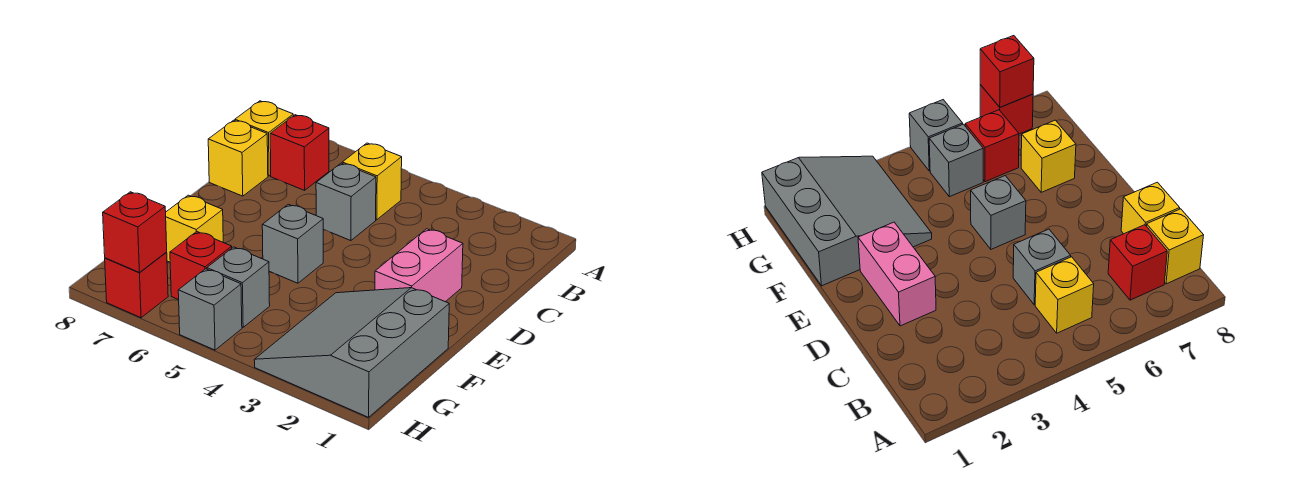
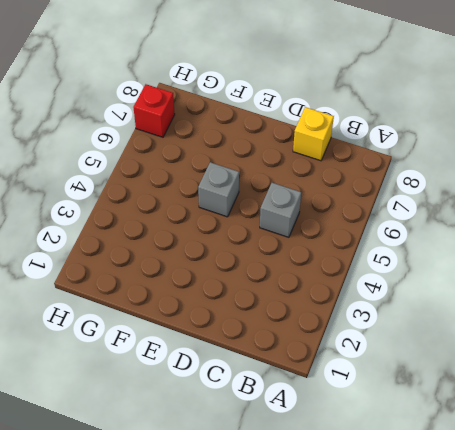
none -> yellow brick B5 level 1
none -> red brick B7 level 1
none -> yellow brick B8 level 1

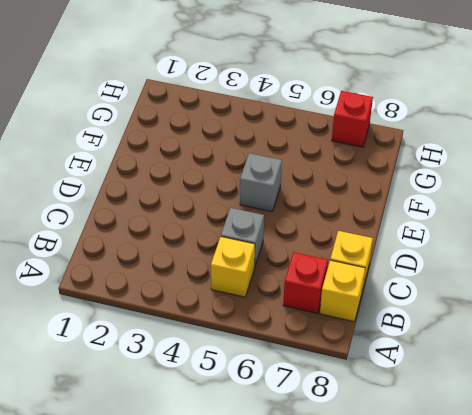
none -> pink brick D2:E2 level 1
none -> grey slope F1:H3 level 1 top 1
none -> yellow brick F7 level 1

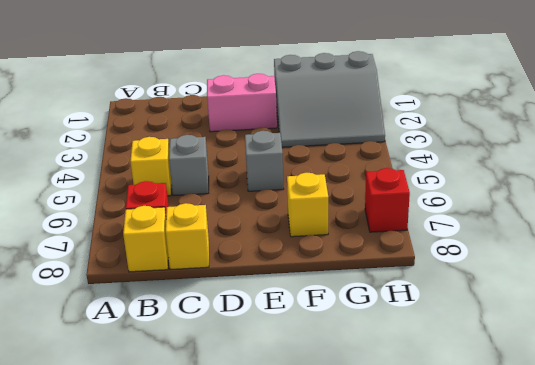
none -> grey brick G5 level 1
none -> red brick G6 level 1
none -> grey brick H5 level 1

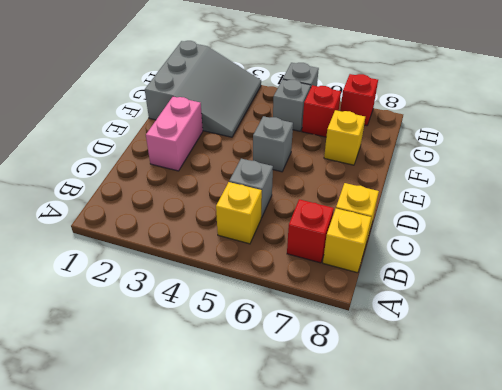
none -> red brick H7 level 2

